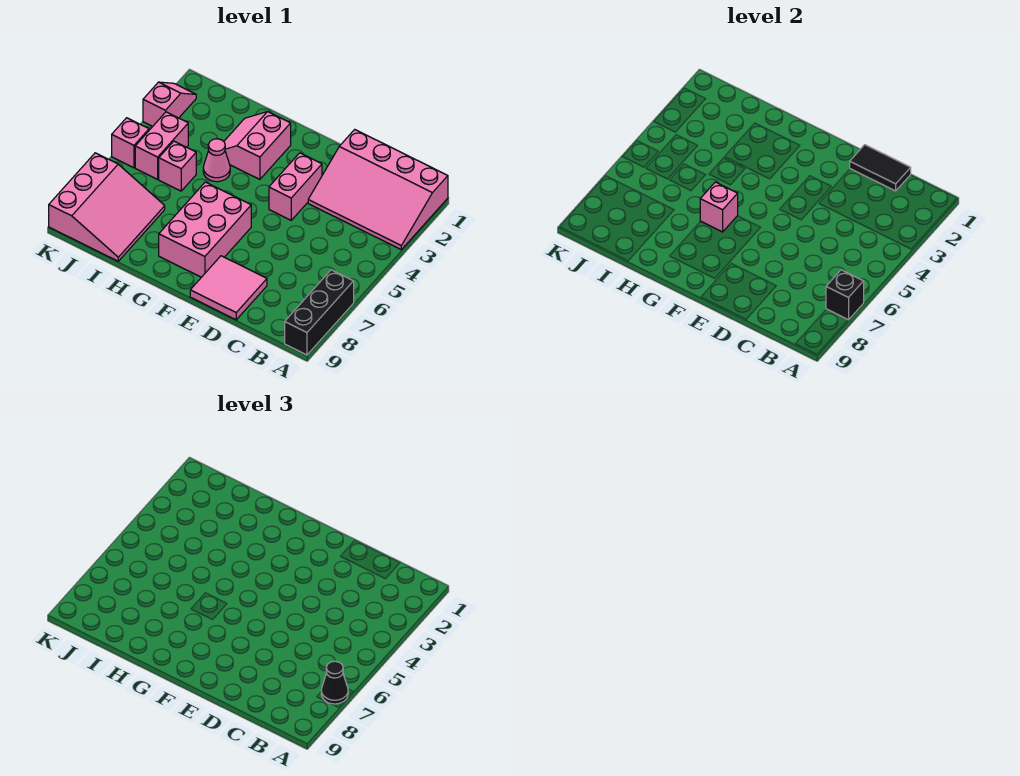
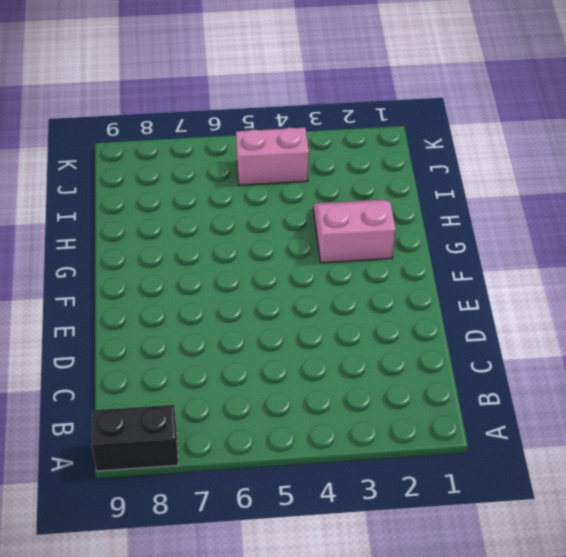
black brick A8:A9 level 1 -> black brick A7:A9 level 1
none -> pink slope A1:D3 level 1 top 1
none -> pink tile D8:E9 level 1
none -> pink brick E3:E4 level 1

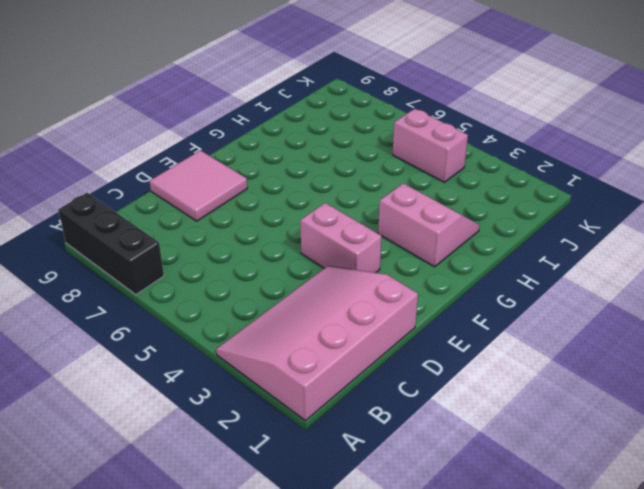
none -> pink brick F6:G8 level 1
none -> pink cone H4 level 1
none -> pink brick I5 level 1

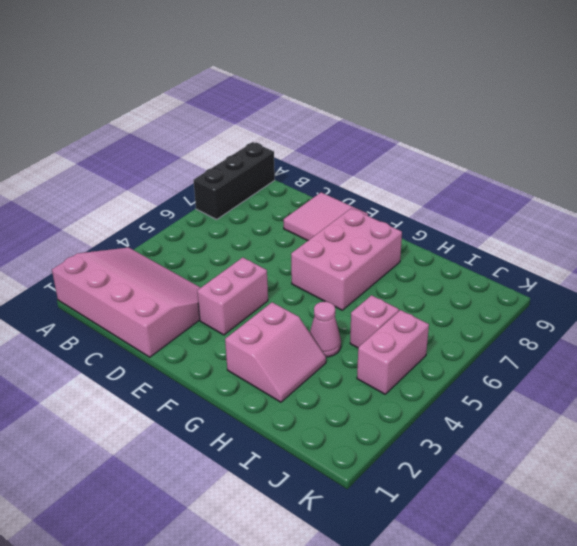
none -> pink slope I7:K9 level 1 top K
none -> pink slope K2:K3 level 1 top 3
none -> pink brick K5 level 1

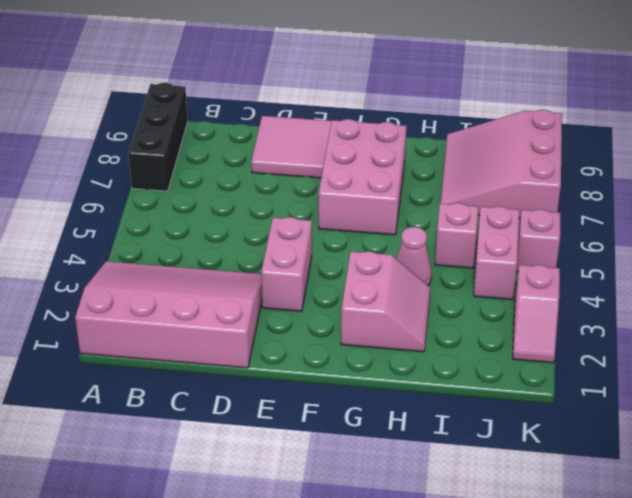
none -> black brick A7 level 2
none -> black tile C1:D1 level 2
none -> pink brick G6 level 2

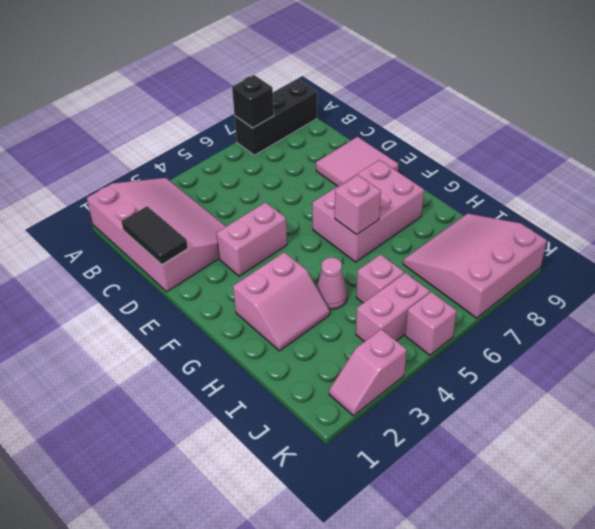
none -> black cone A7 level 3

